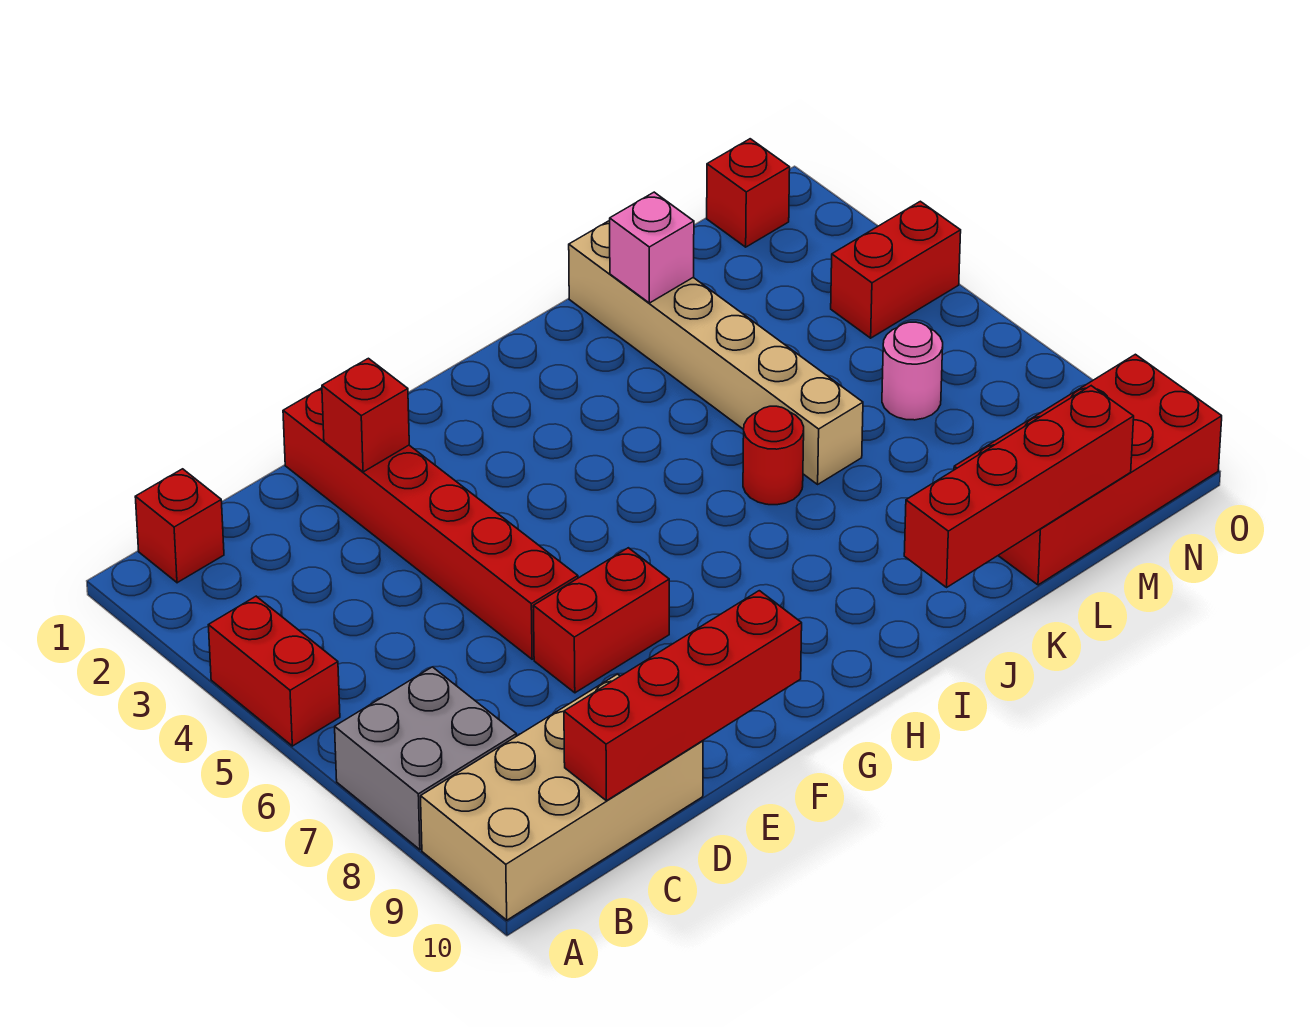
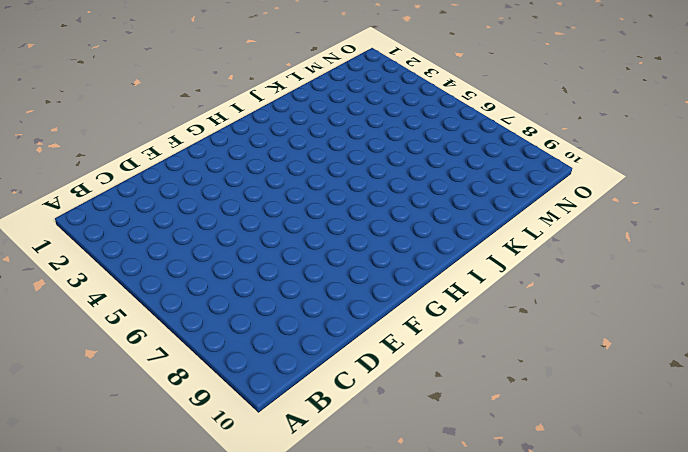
none -> red brick A4:A5 level 1
none -> grey brick A7:B8 level 1
none -> tan brick A9:D10 level 1

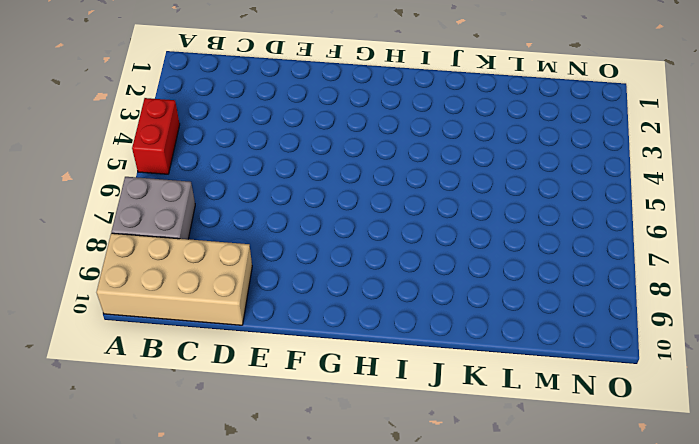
none -> red brick B1 level 1
none -> red brick E1:E6 level 1
none -> red brick E7:F7 level 1

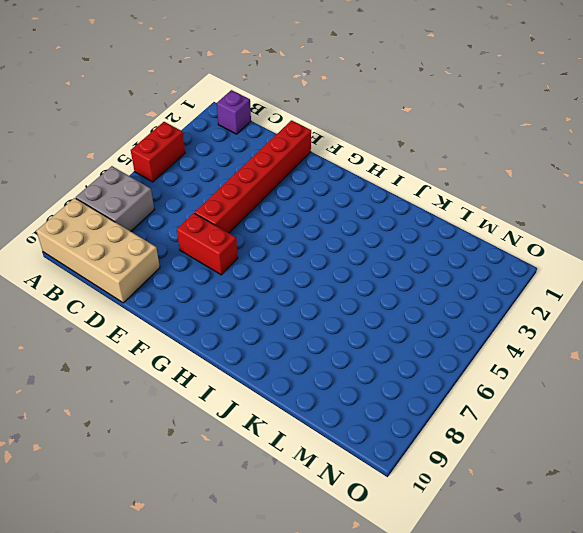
purple brick B1 level 1 -> red brick B1 level 1
none -> red round brick J6 level 1
none -> tan brick K1:K6 level 1
none -> red brick L9:O10 level 1

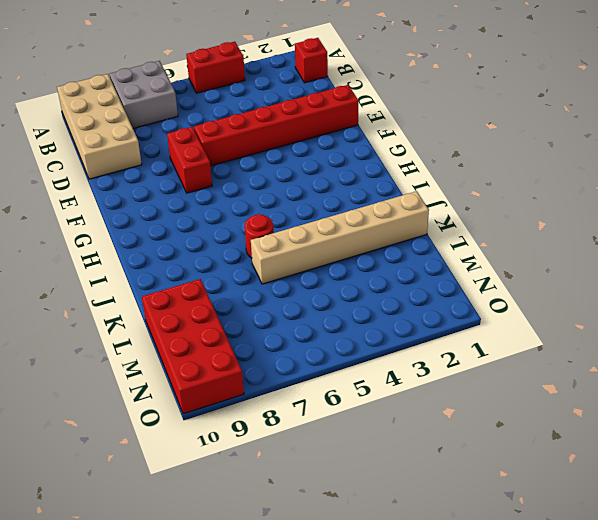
none -> pink round brick M6 level 1
none -> red brick N1 level 1
none -> red brick N4:O4 level 1

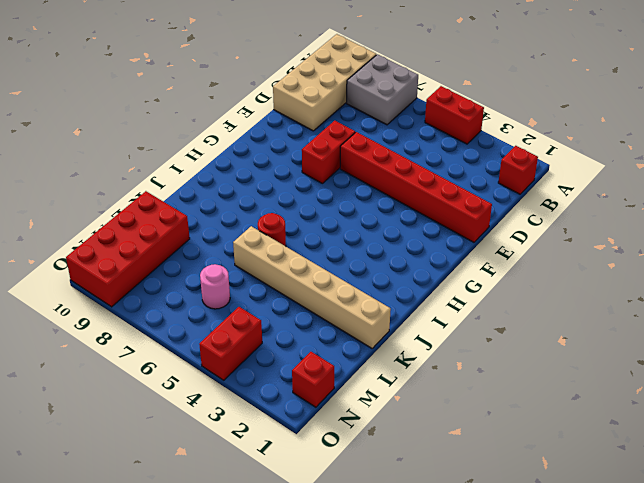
none -> red brick C10:F10 level 2
none -> red brick E2 level 2
none -> red brick J10:M10 level 2

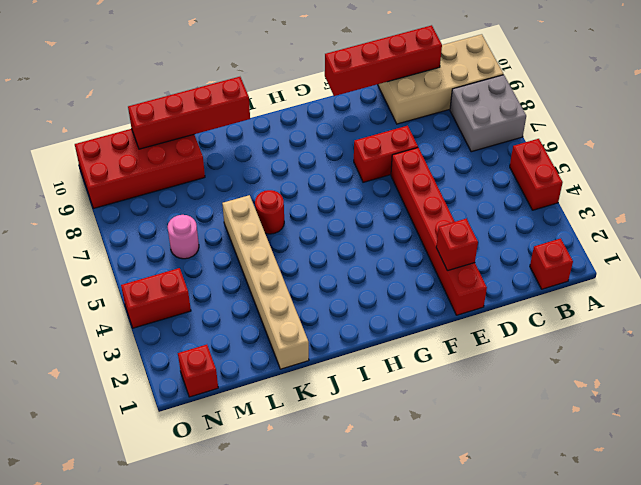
none -> pink brick K2 level 2

